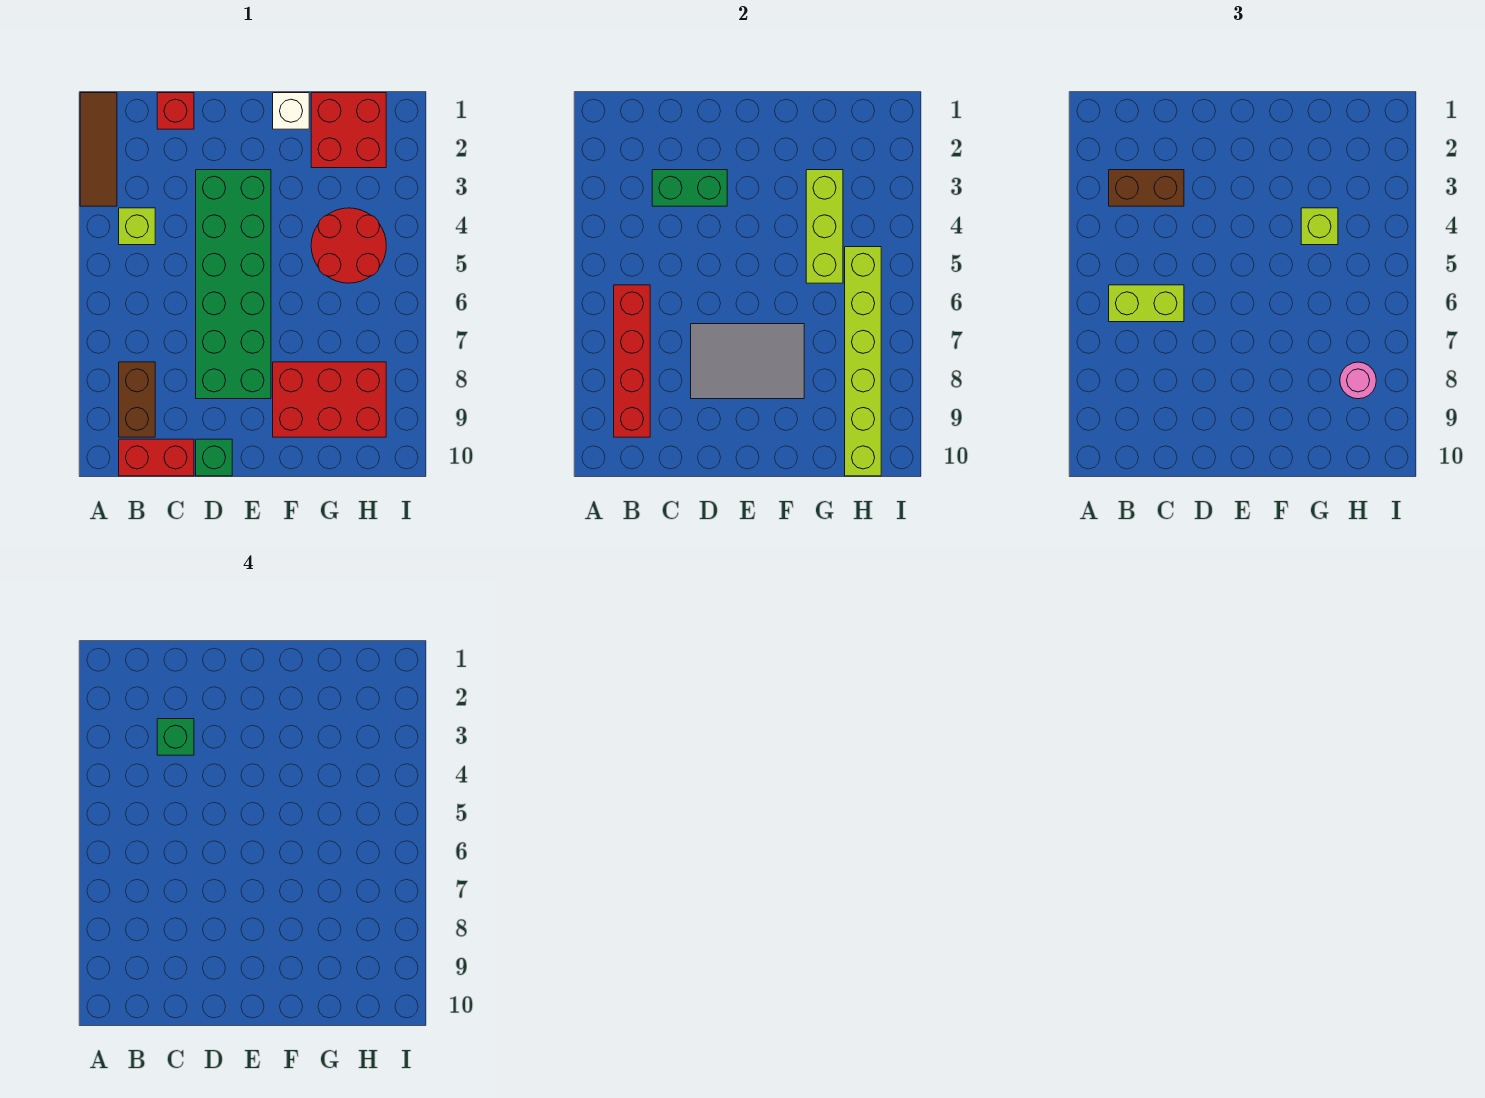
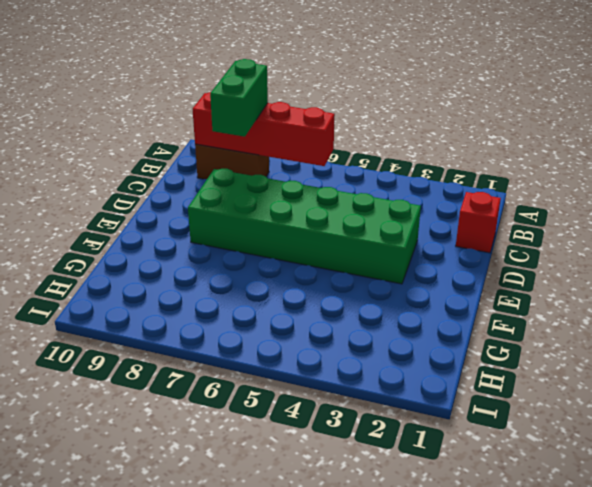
green brick B8:C8 level 3 -> green brick C3:D3 level 2
none -> brown tile A1:A3 level 1
none -> lime brick B4 level 1
none -> red brick B10:C10 level 1

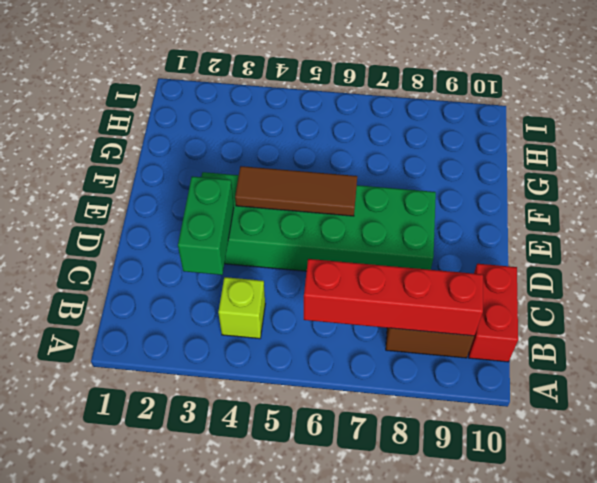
brown tile E4:E6 level 2 -> brown tile A1:A3 level 1
none -> red brick C1 level 1
none -> green brick D10 level 1
none -> white brick F1 level 1

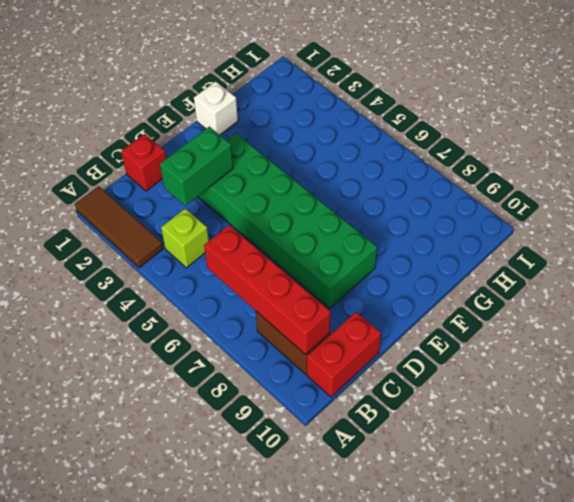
none -> green brick D10 level 1
none -> red brick F8:H9 level 1
none -> red brick G1:H2 level 1

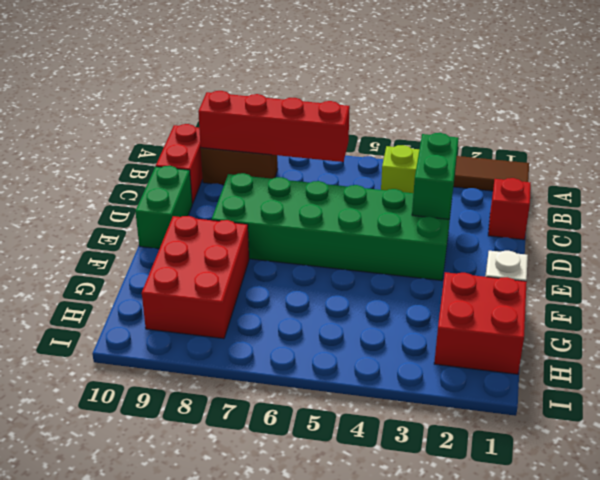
green brick D10:E10 level 1 -> green brick D10 level 1
none -> red round brick G4:H5 level 1
none -> grey tile D7:F8 level 2
none -> lime brick G3:G5 level 2

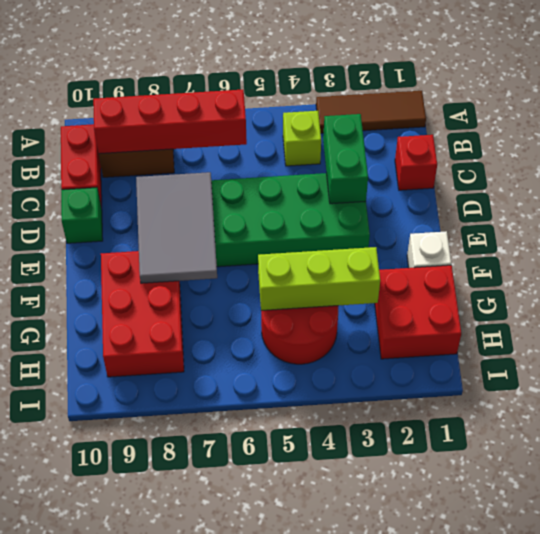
none -> lime brick H5:H10 level 2
none -> brown brick B3:C3 level 3
none -> lime brick B6:C6 level 3

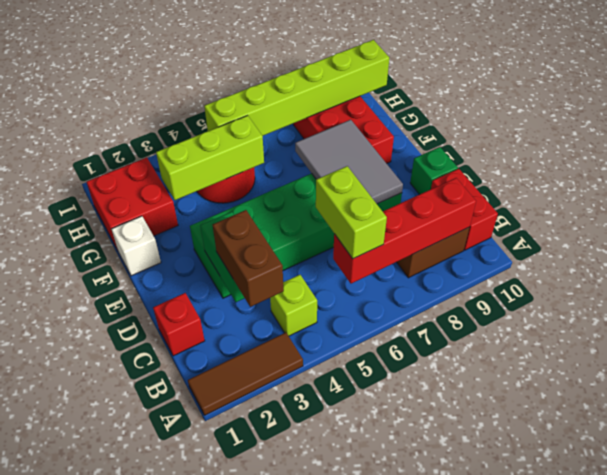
none -> lime brick G4 level 3
none -> pink round brick H8 level 3
none -> green brick C3 level 4

